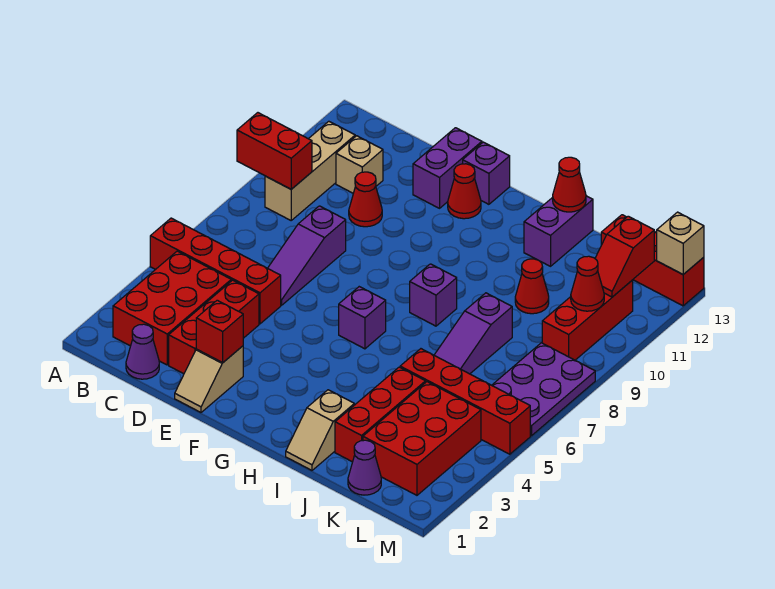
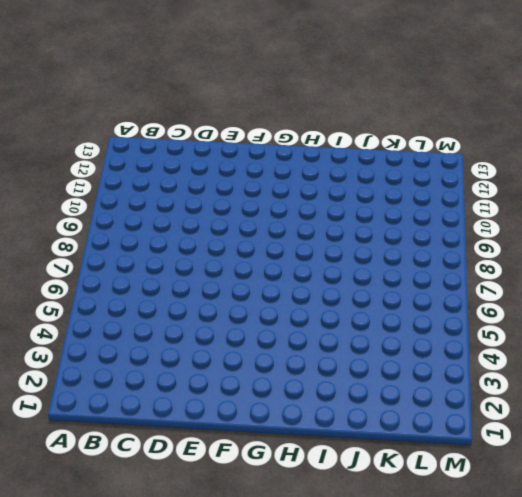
none -> red brick A5:D5 level 1
none -> red brick B2:C4 level 1
none -> tan brick B9:B11 level 1
none -> purple cone C1 level 1

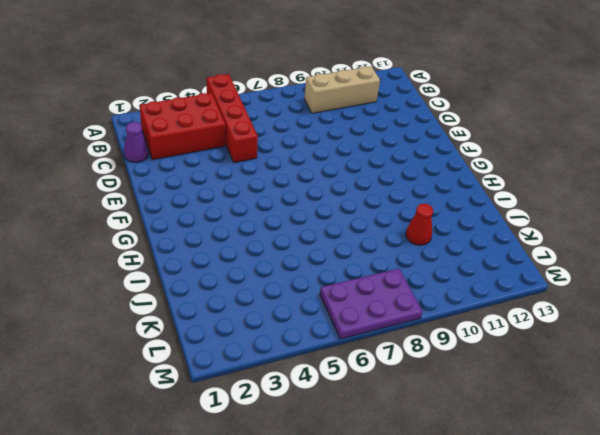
none -> tan brick C11 level 1
none -> red brick D2:D4 level 1
none -> purple slope D6:D8 level 1 top 8
none -> red cone D10 level 1

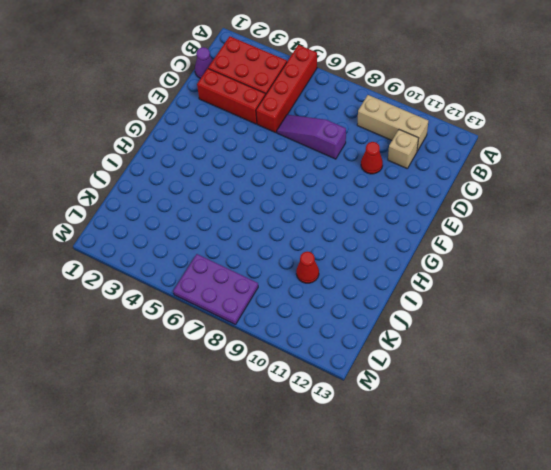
none -> tan slope E1:E2 level 1 top 2
none -> purple brick E12:E13 level 1
none -> red cone F12 level 1
none -> purple brick F13 level 1

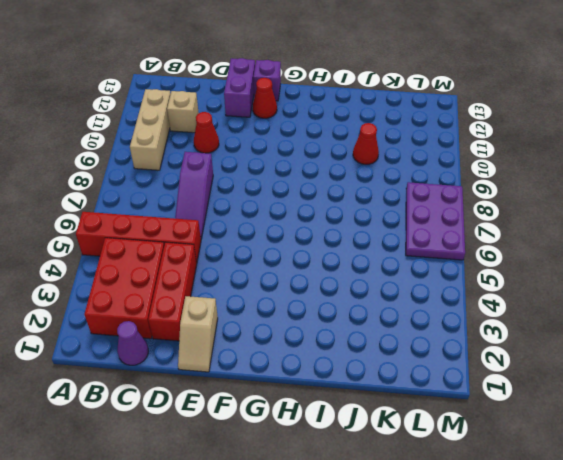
none -> purple brick G6 level 1
none -> purple brick H8 level 1
none -> tan slope I1:I2 level 1 top 2
none -> purple brick I12:I13 level 1

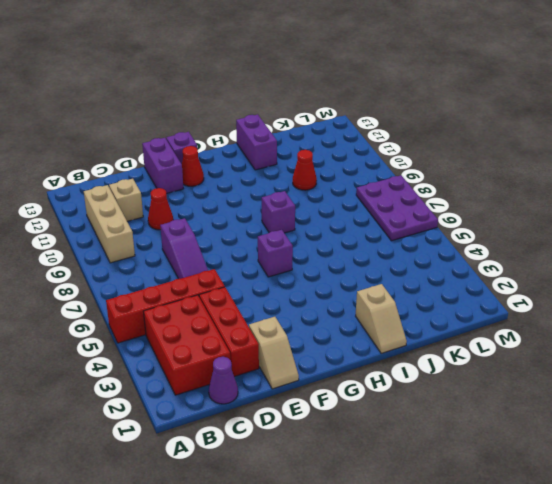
none -> red brick J2:J4 level 1
none -> red brick J5:M5 level 1
none -> purple slope J6:J8 level 1 top 8
none -> purple cone K1 level 1

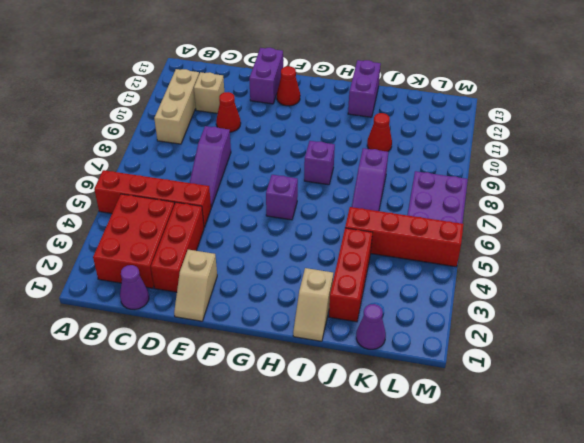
none -> purple brick F13 level 1
none -> red brick K2:L4 level 1
none -> red brick K13:M13 level 1
none -> red brick L9:L11 level 1

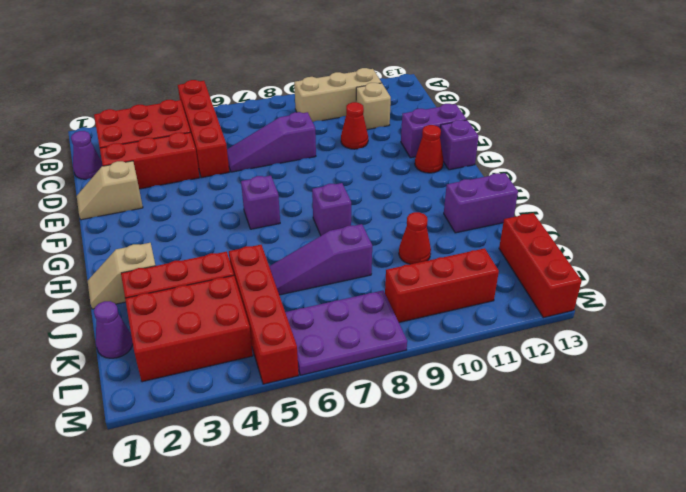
none -> red brick A9:B9 level 2
none -> red brick E2 level 2
none -> red cone I13 level 2
none -> red cone L10 level 2

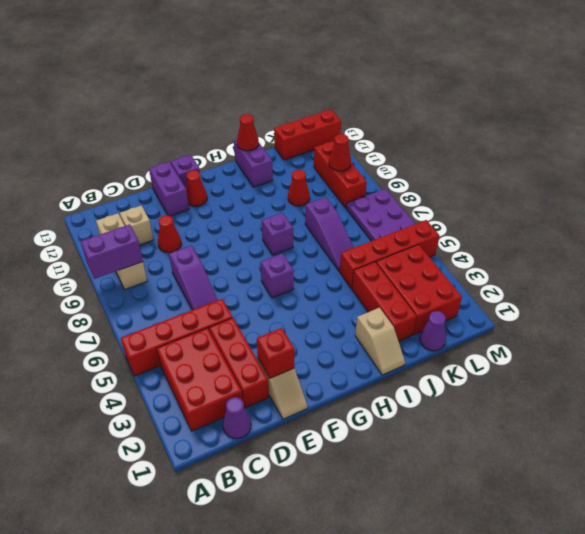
purple brick A9:B9 level 2 -> red brick A9:B9 level 2
none -> red slope L11:L12 level 2 top 12
none -> tan brick M13 level 2

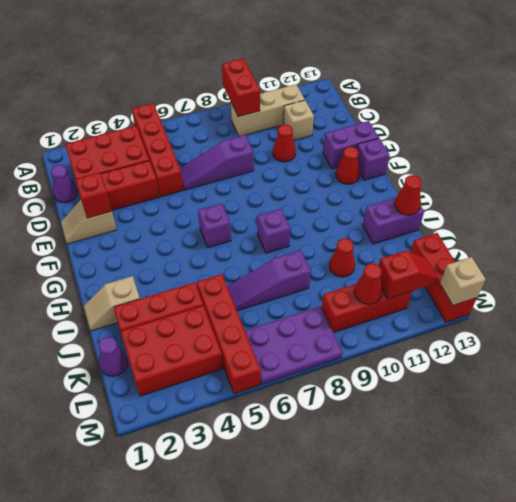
red slope L11:L12 level 2 top 11 -> red slope L11:L12 level 2 top 12

